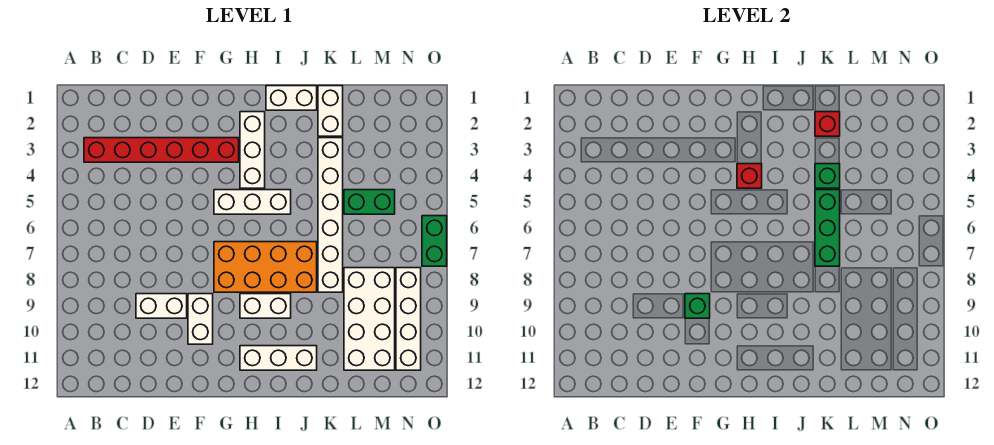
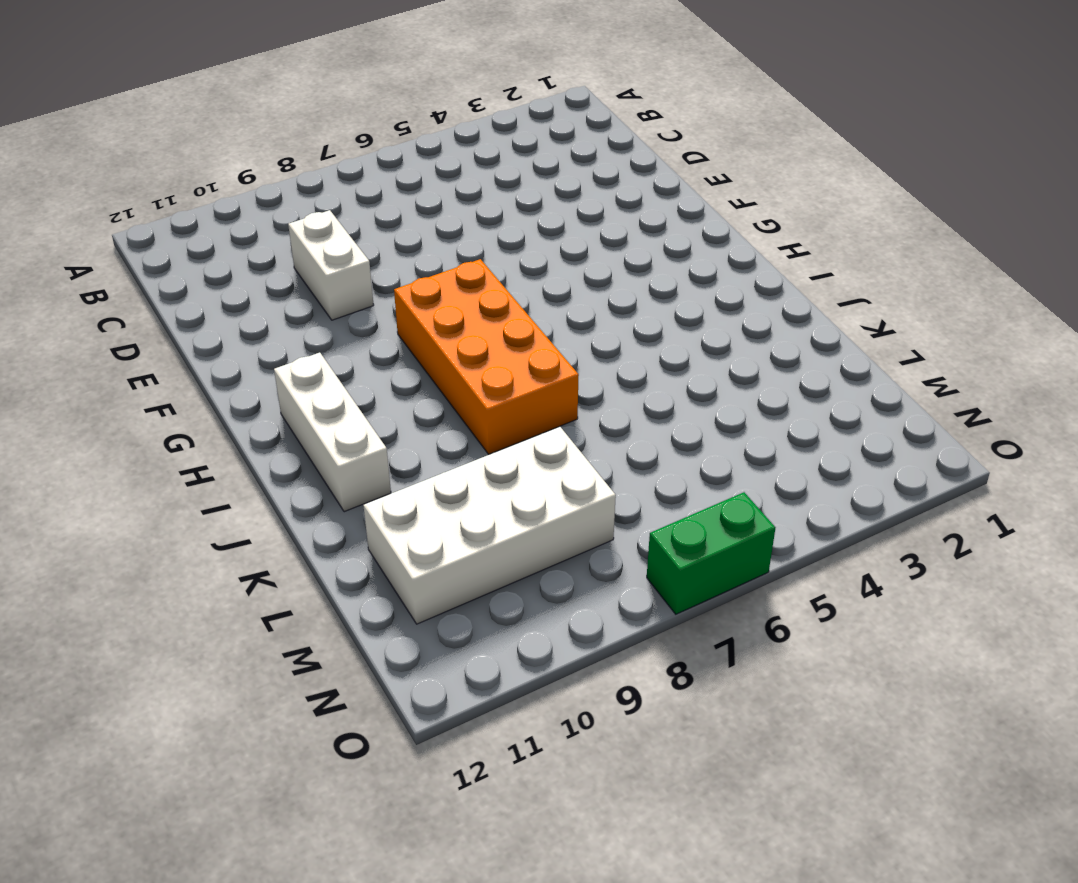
none -> red brick B3:G3 level 1
none -> white brick F9:F10 level 1
none -> white brick G5:I5 level 1

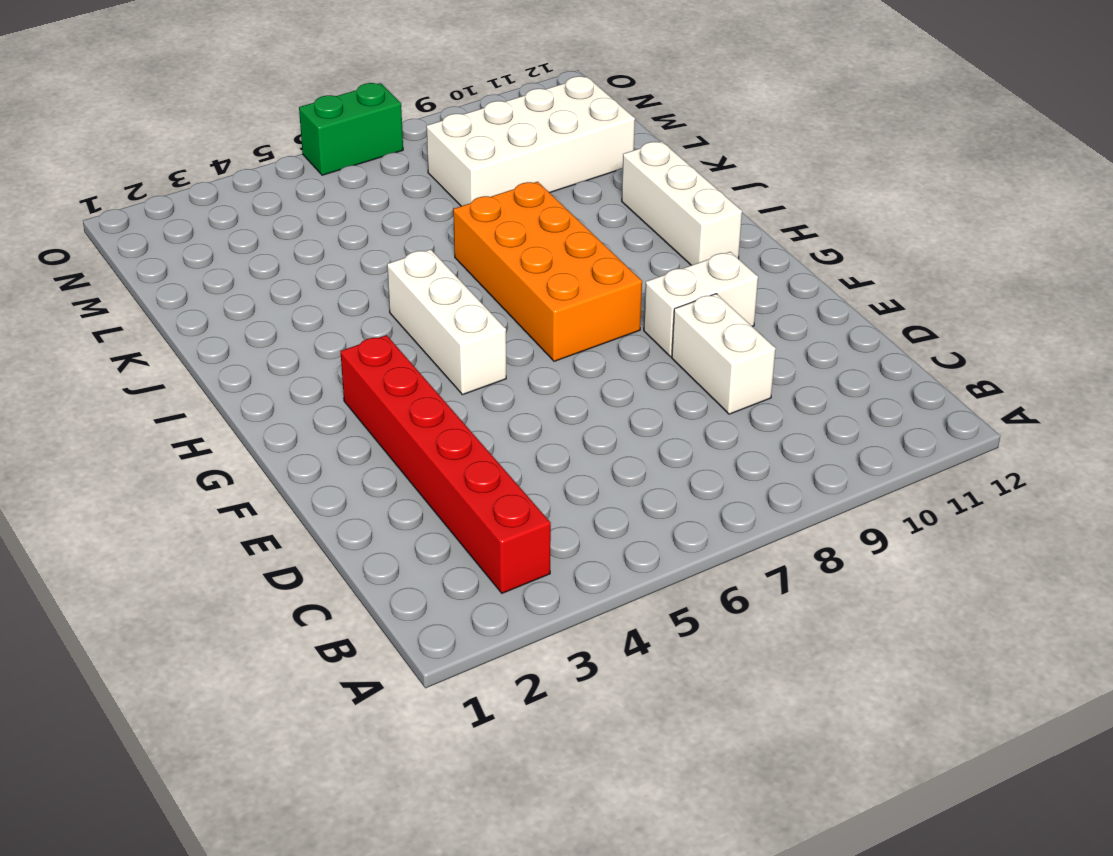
none -> white brick H2:H4 level 1
none -> white brick H9:I9 level 1
none -> white brick I1:J1 level 1

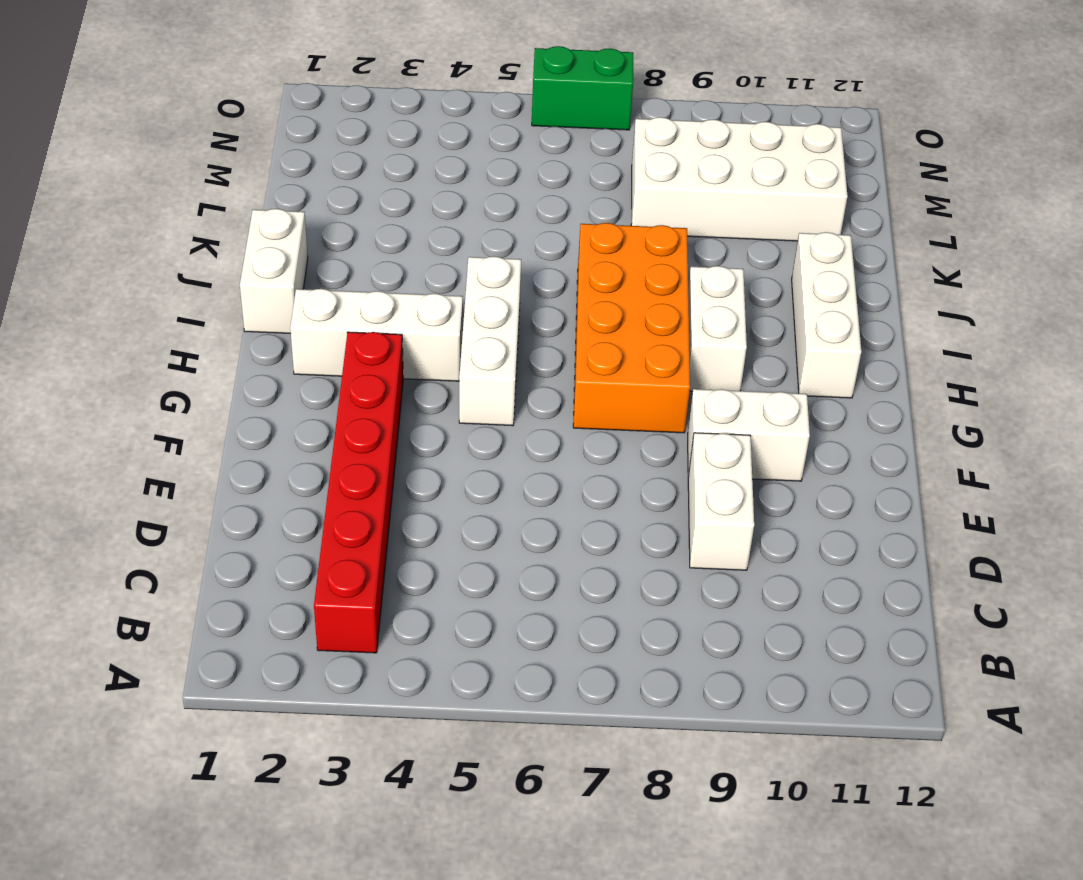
none -> white brick K1:K2 level 1
none -> white brick K3:K8 level 1
none -> green brick L5:M5 level 1

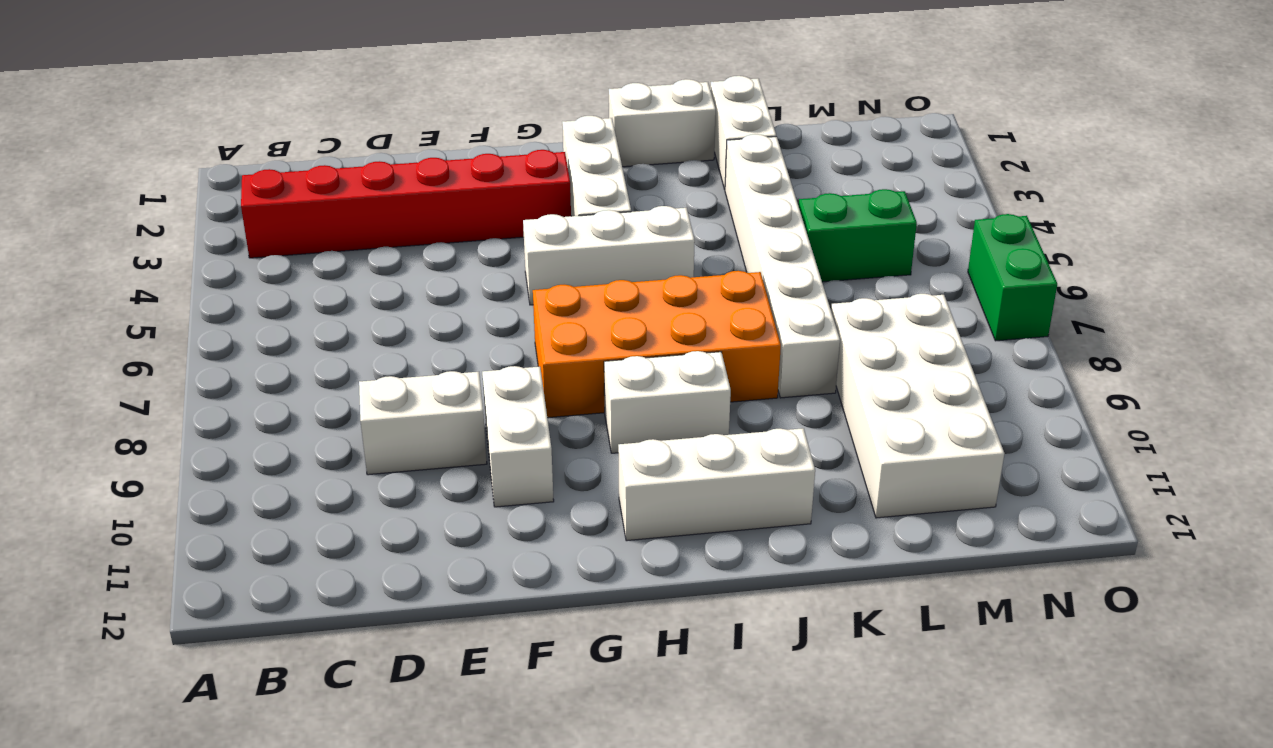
none -> white brick N8:N11 level 1
none -> green brick F9 level 2
none -> red brick H4 level 2

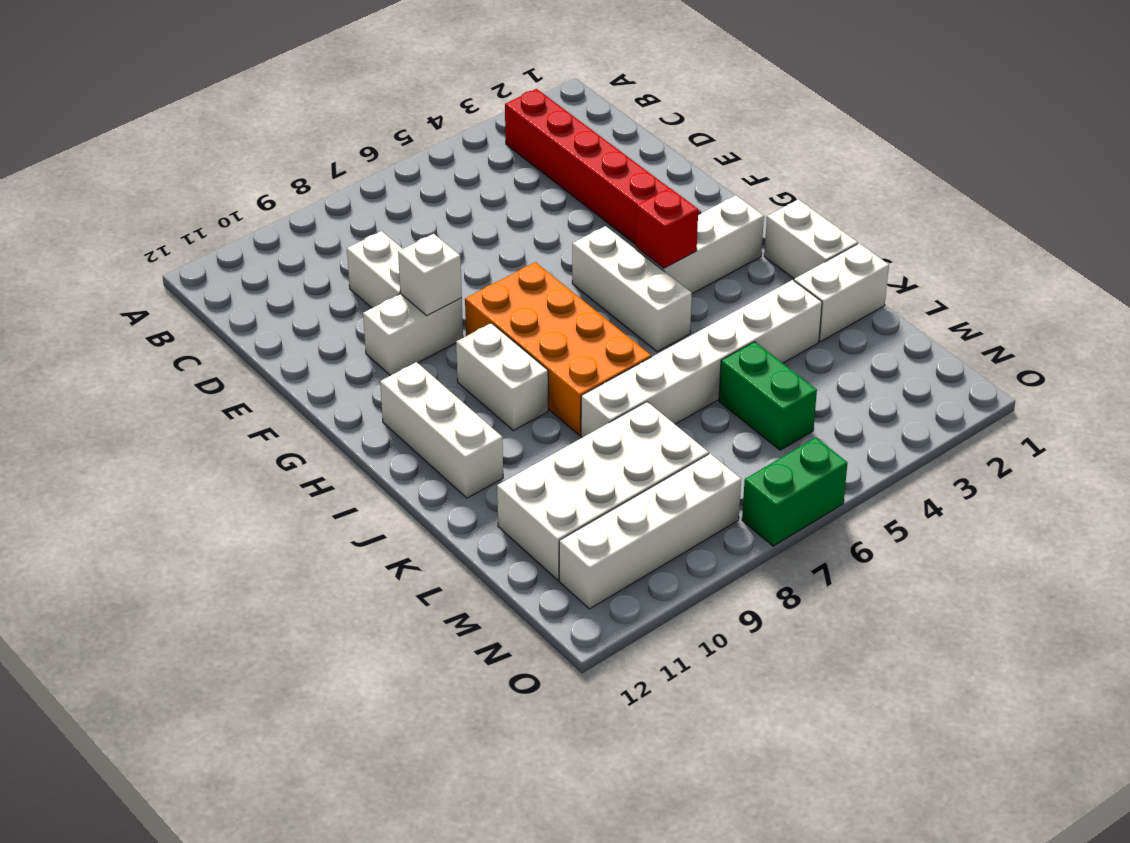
white brick F9 level 2 -> green brick F9 level 2
none -> red brick K2 level 2
none -> green brick K4 level 2
none -> green brick K5:K7 level 2

